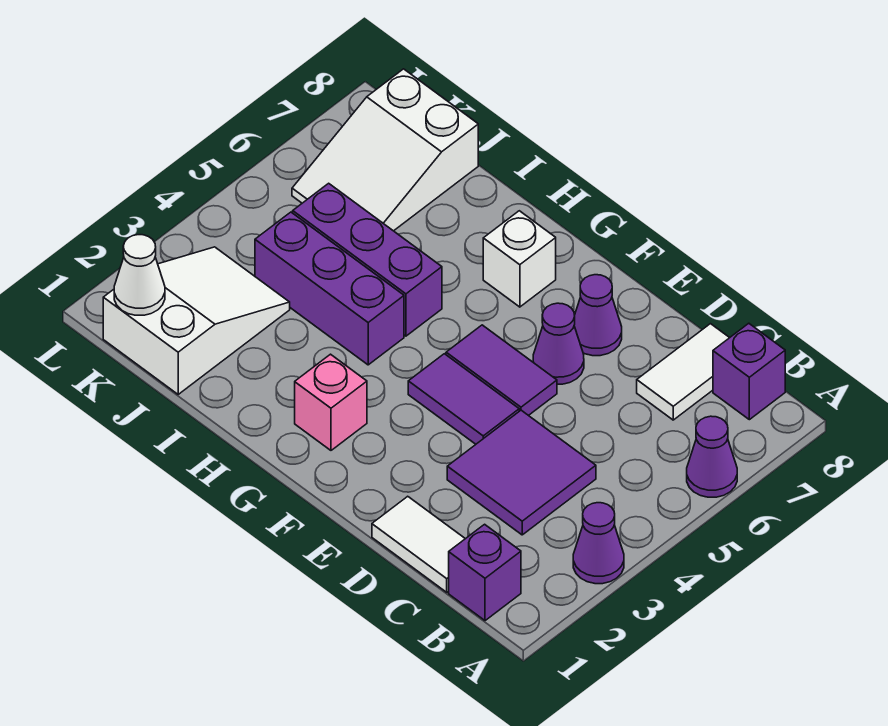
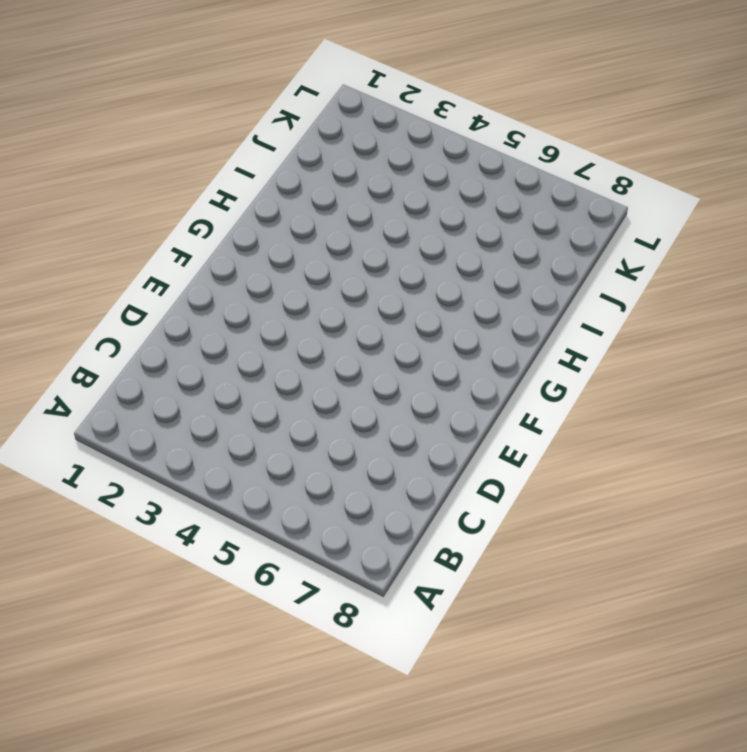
none -> purple cone A3 level 1
none -> purple cone A6 level 1
none -> purple brick B1 level 1

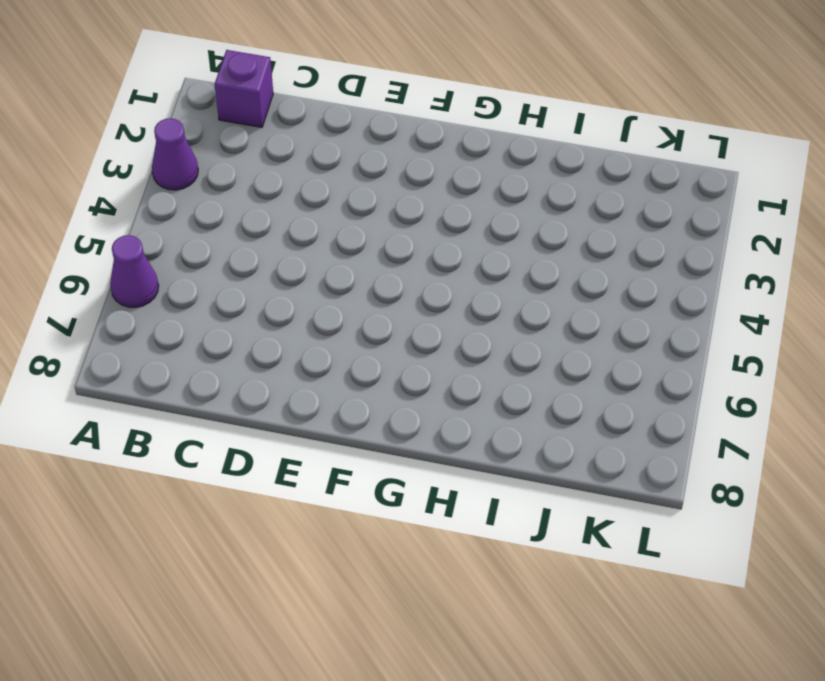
none -> purple brick B8 level 1
none -> white tile C1:D1 level 1
none -> purple tile C3:D4 level 1

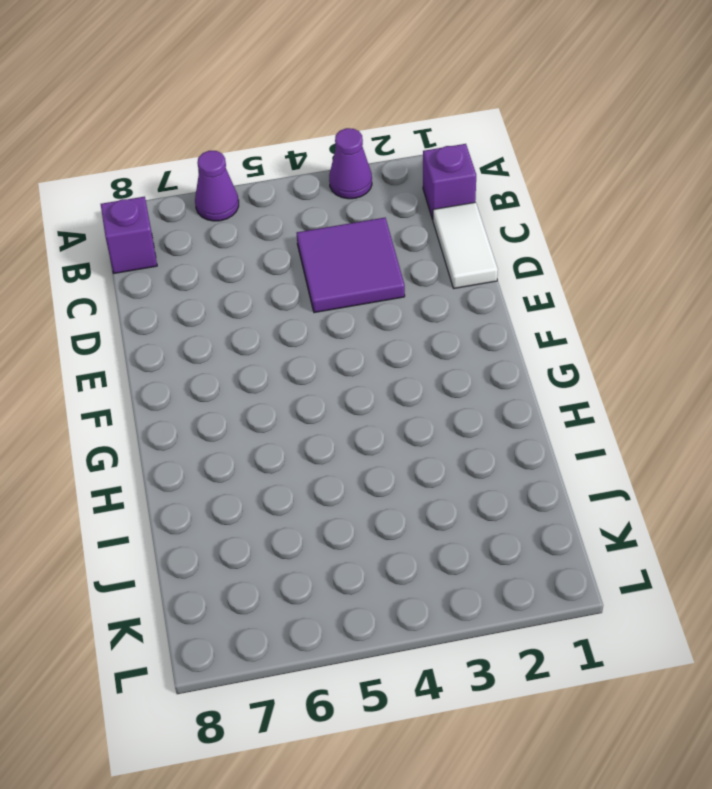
none -> white tile C7:C8 level 1
none -> purple tile E4:F4 level 1
none -> purple tile E5:F5 level 1

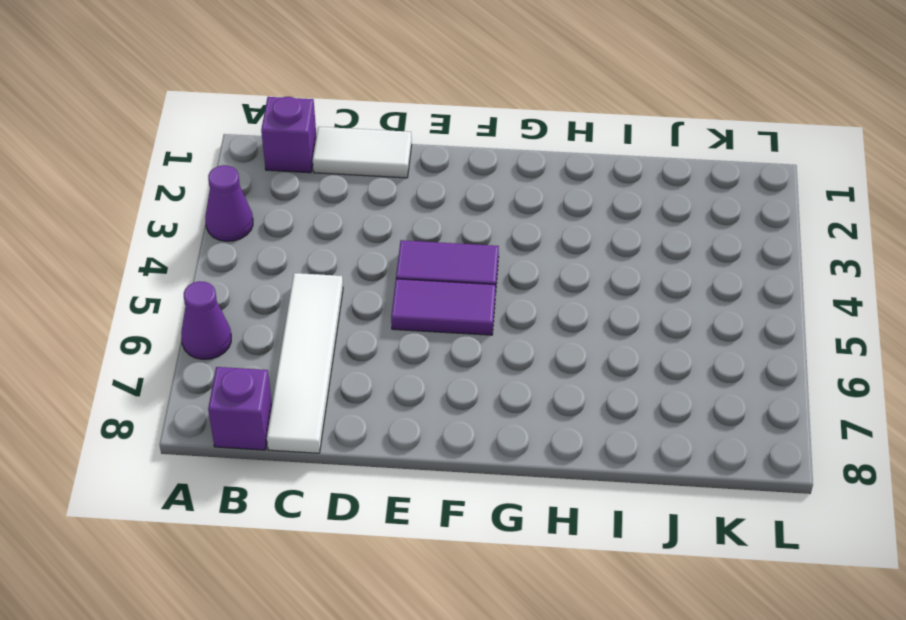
white tile C5:C8 level 1 -> white tile C7:C8 level 1
none -> purple tile C3:D4 level 1
none -> purple cone E6 level 1
none -> purple cone E7 level 1

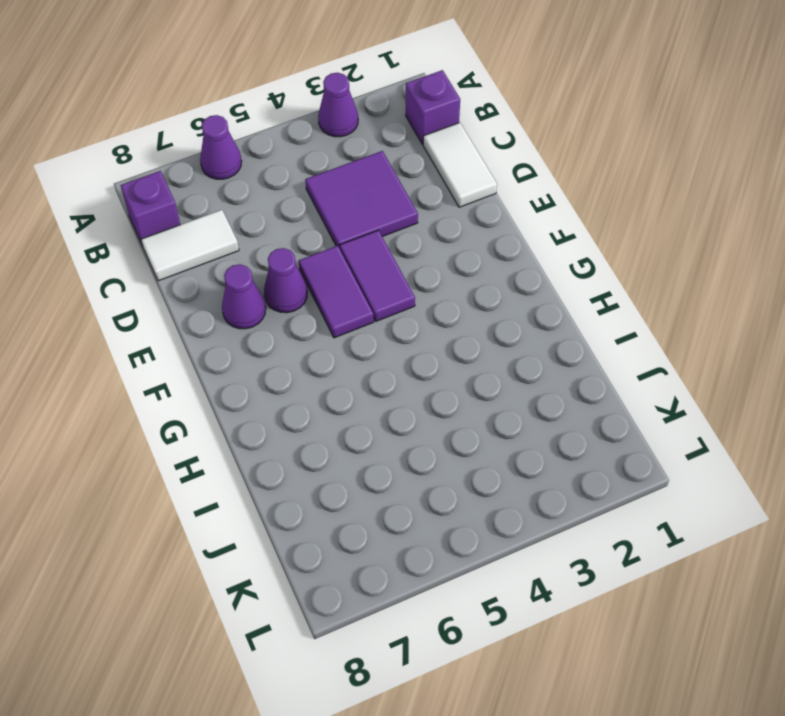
none -> pink brick G2 level 1
none -> white brick G7 level 1
none -> purple brick H4:J4 level 1

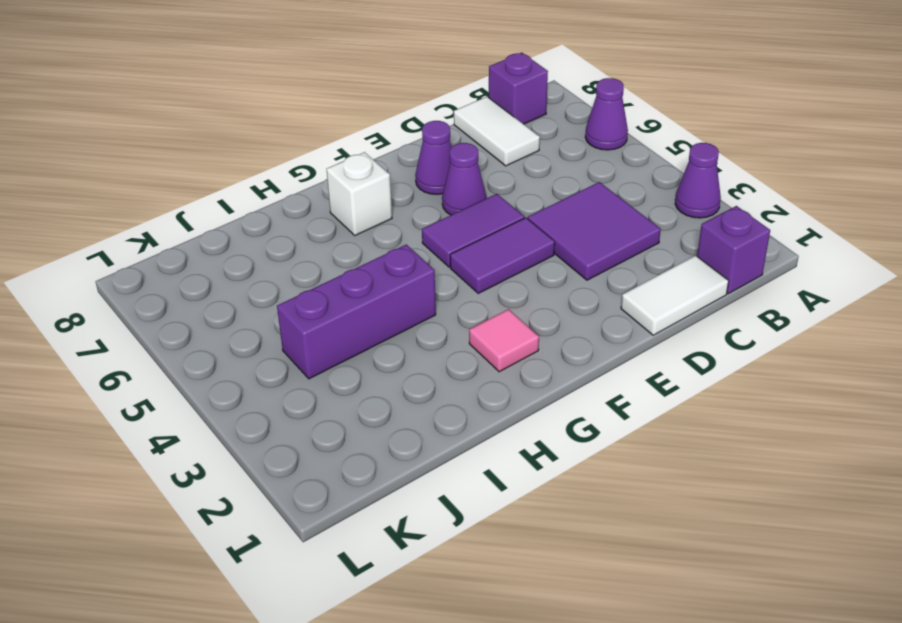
pink tile G2 level 1 -> pink brick G2 level 1
none -> purple brick H5:J5 level 1
none -> white slope J1:K3 level 1 top 1
none -> white slope J6:K8 level 1 top 8

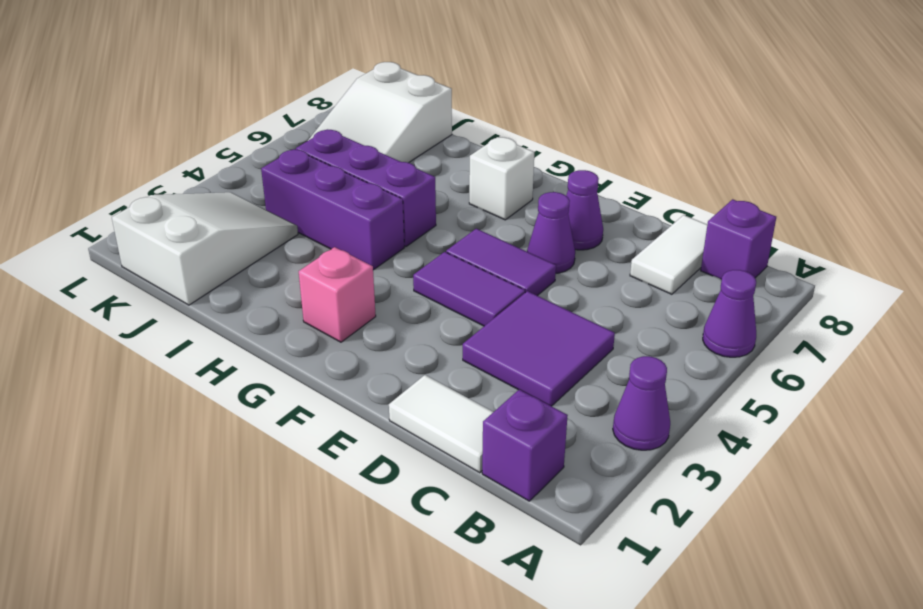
none -> white cone K1 level 2

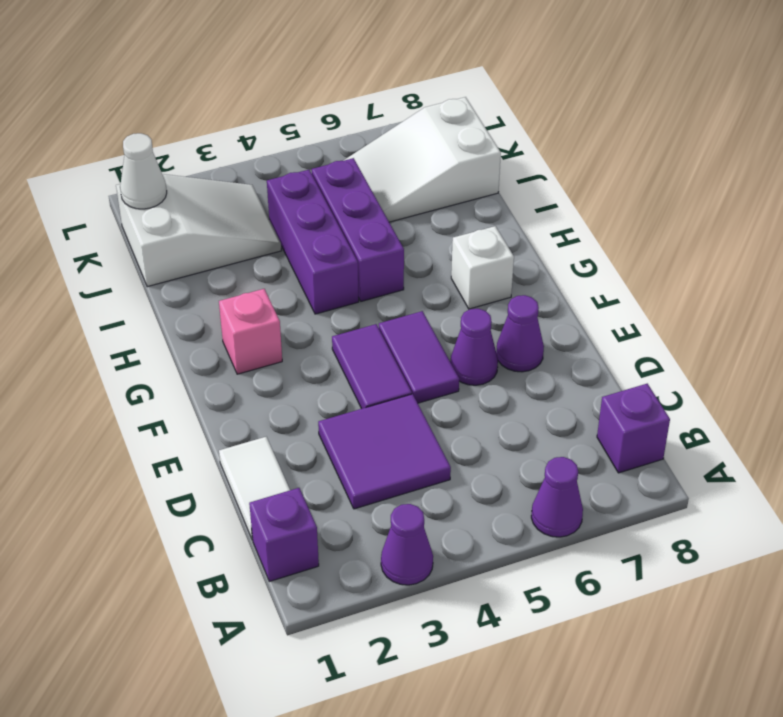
none -> white tile C7:C8 level 1

